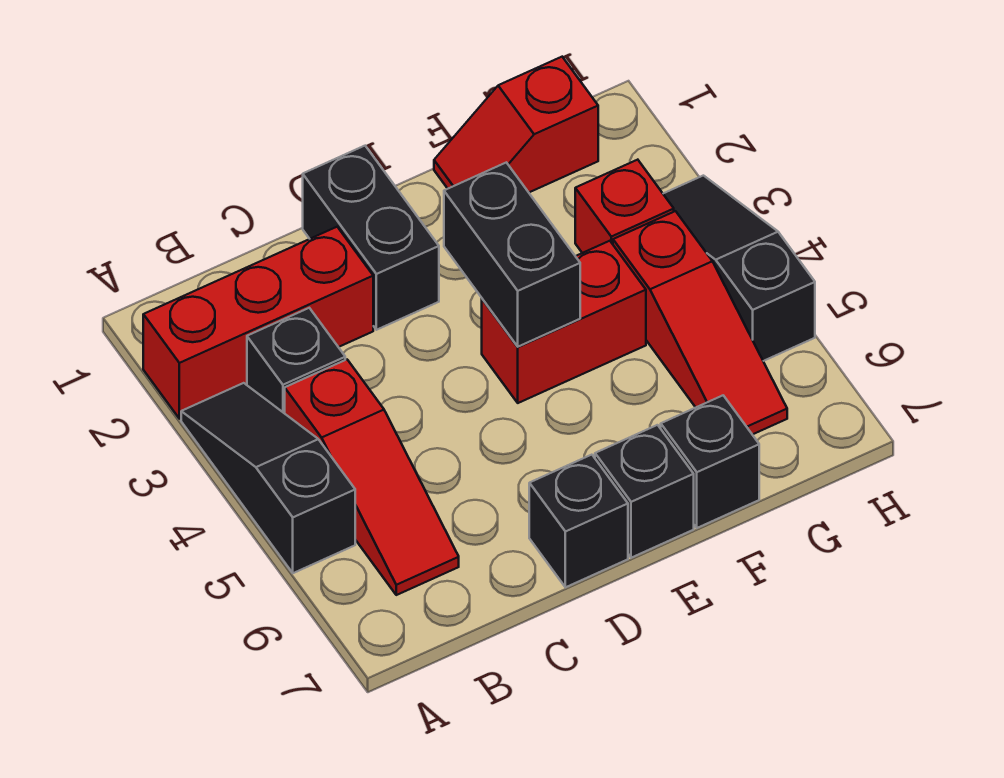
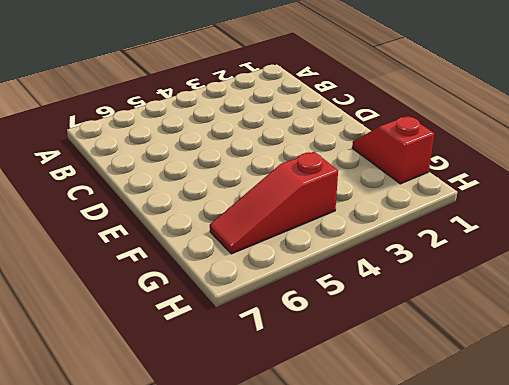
none -> red brick A2:C2 level 1
none -> black slope A3:A5 level 1 top 5
none -> black brick B3 level 1

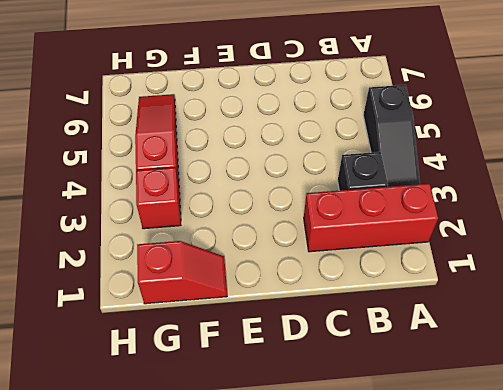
none -> red slope B4:B6 level 1 top 4
none -> black brick D1:D2 level 1
none -> black brick D7 level 1

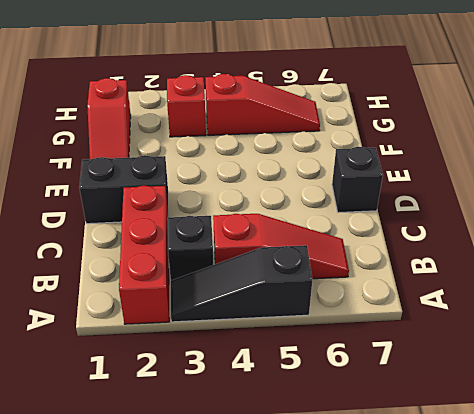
none -> red brick E4:F4 level 1
none -> black brick E7 level 1
none -> black brick F7 level 1

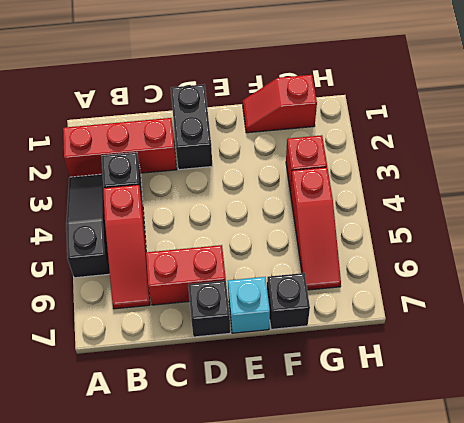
red brick C6:D6 level 1 -> red brick E4:F4 level 1
cyan brick E7 level 1 -> black brick E7 level 1
none -> black slope H3:H5 level 1 top 5
none -> black brick E3:E4 level 2

